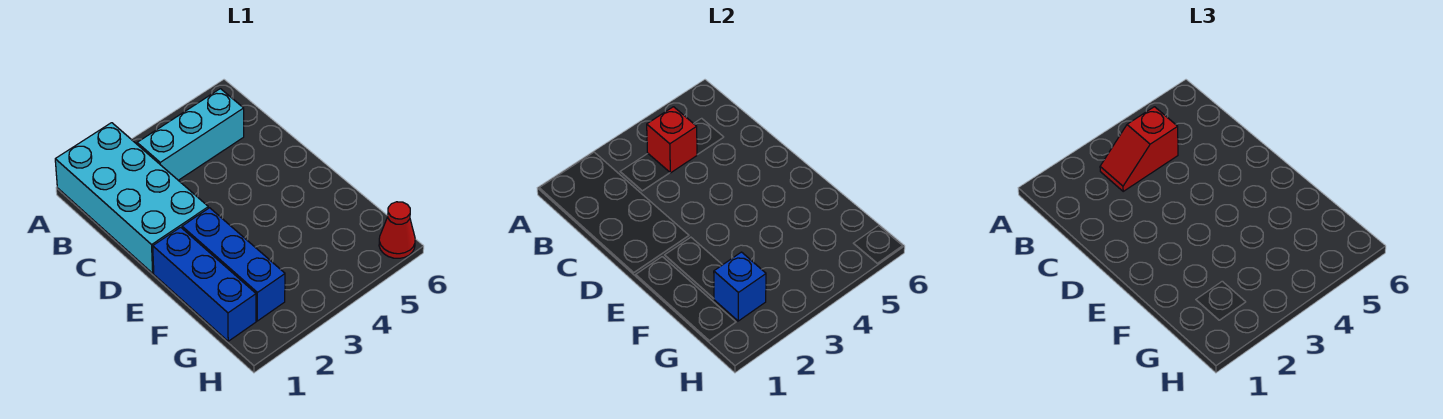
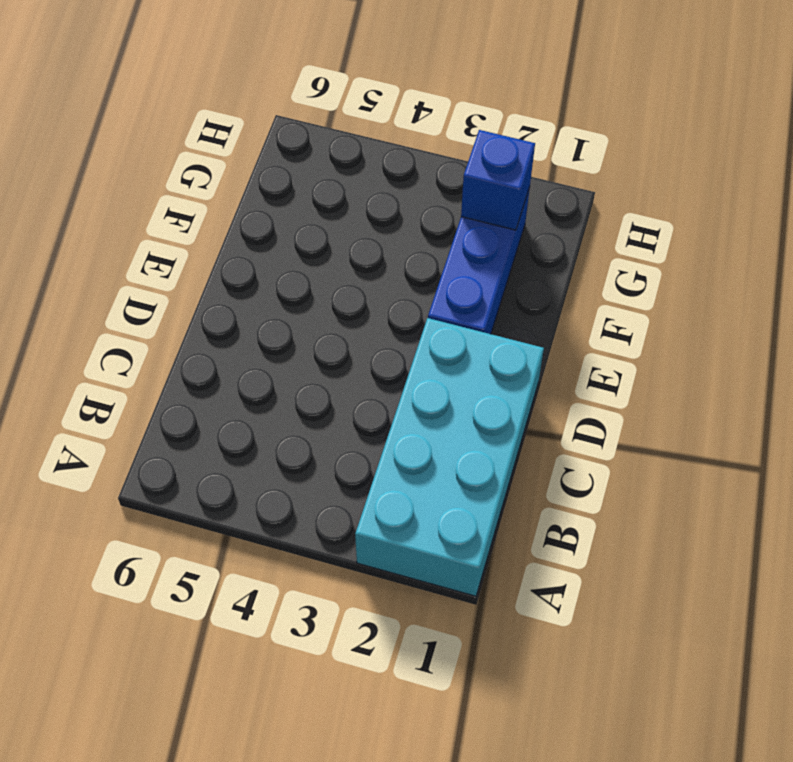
none -> cyan brick B3:B5 level 1
none -> blue brick E1:G1 level 1

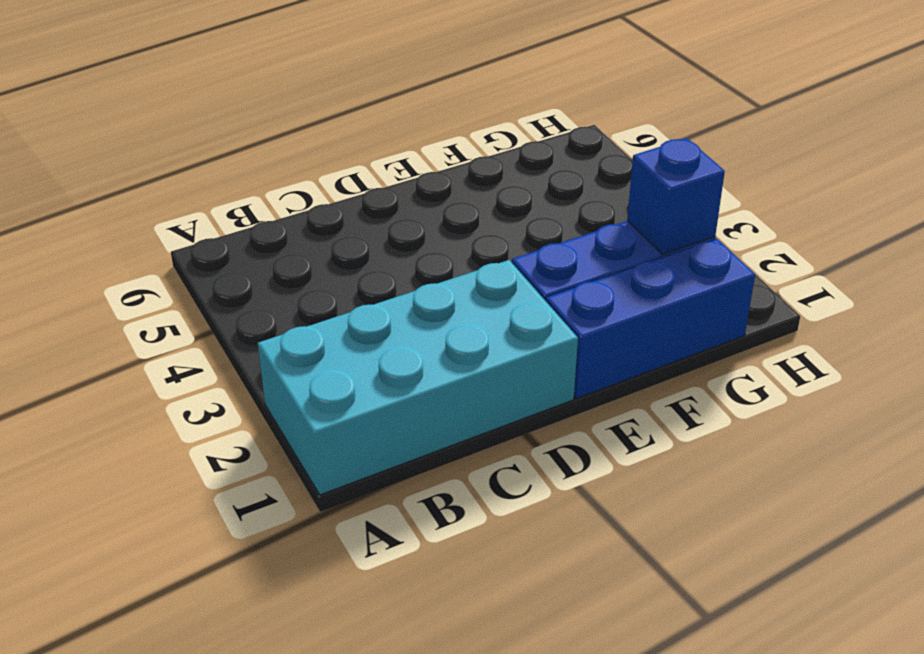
none -> cyan brick B3:B5 level 1
none -> red cone H6 level 1

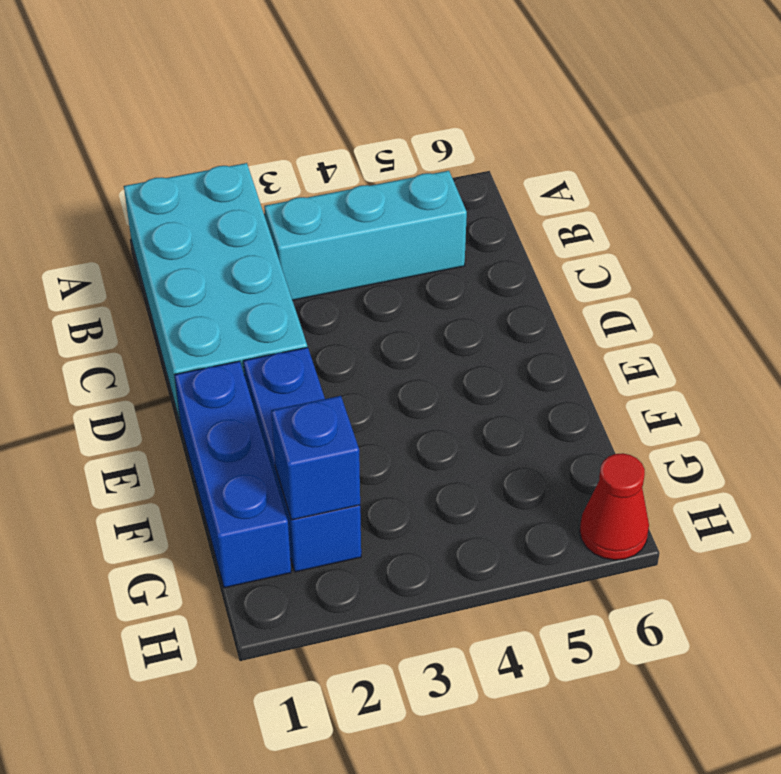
none -> red brick B4 level 2
none -> red slope B3:B4 level 3 top 4

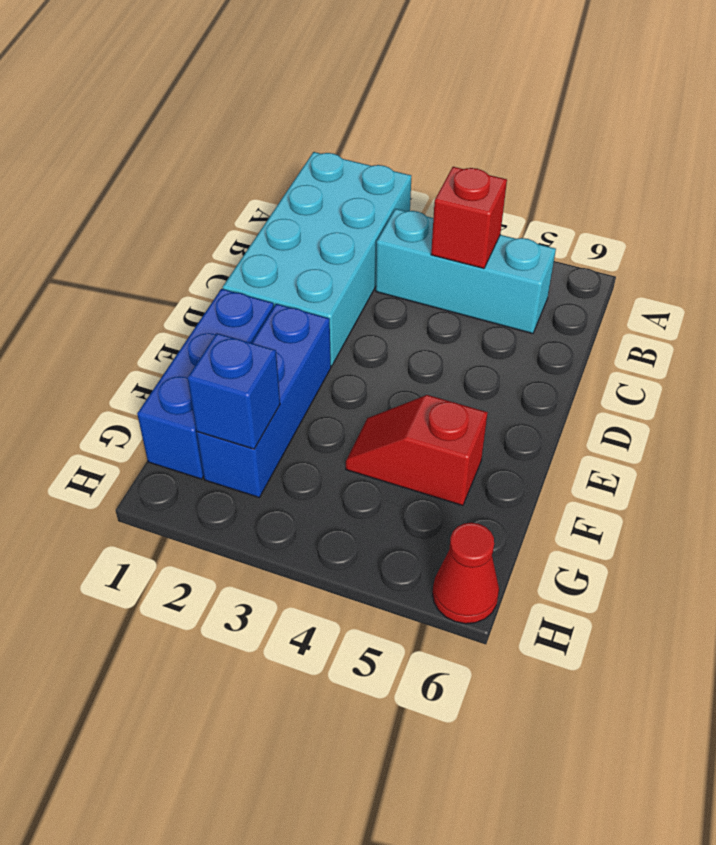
red slope F4:F5 level 1 top 5 -> red slope B3:B4 level 3 top 4

